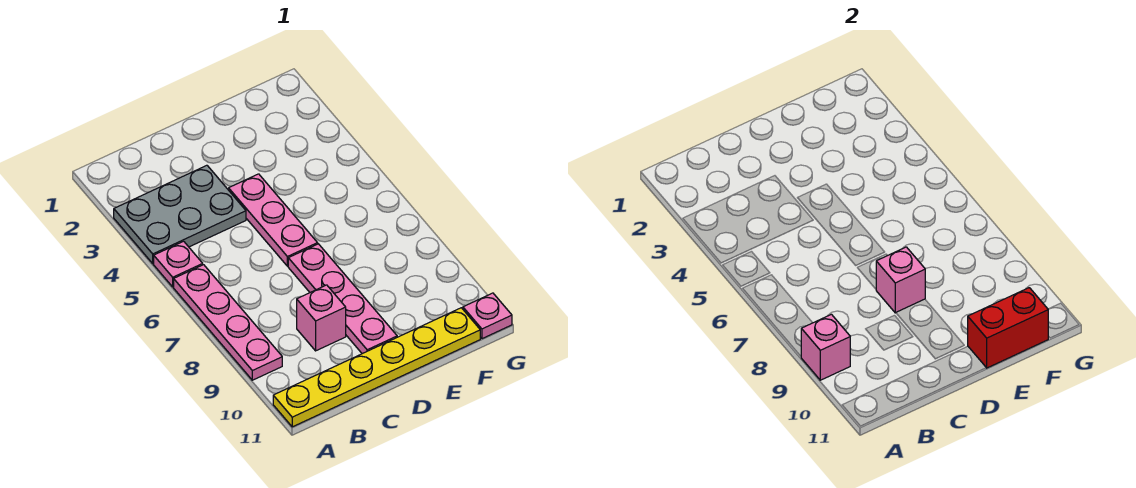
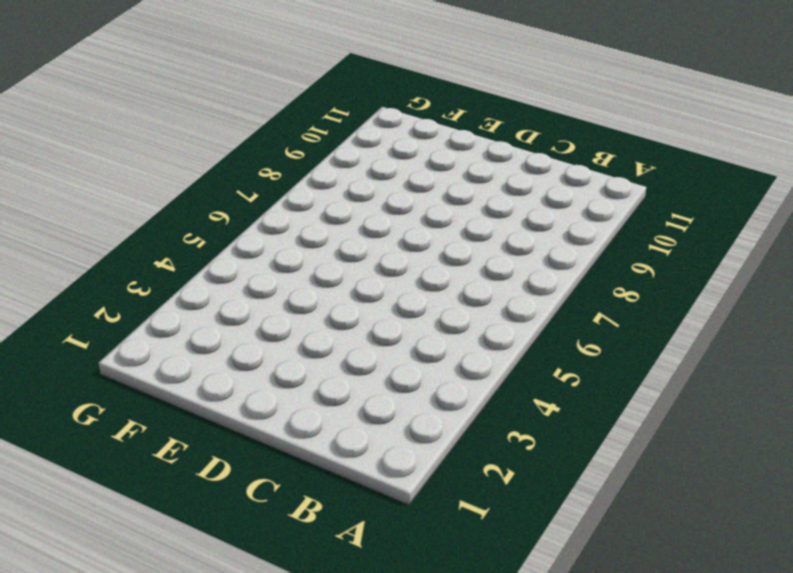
none -> grey plate A3:C4 level 1
none -> pink plate A5 level 1

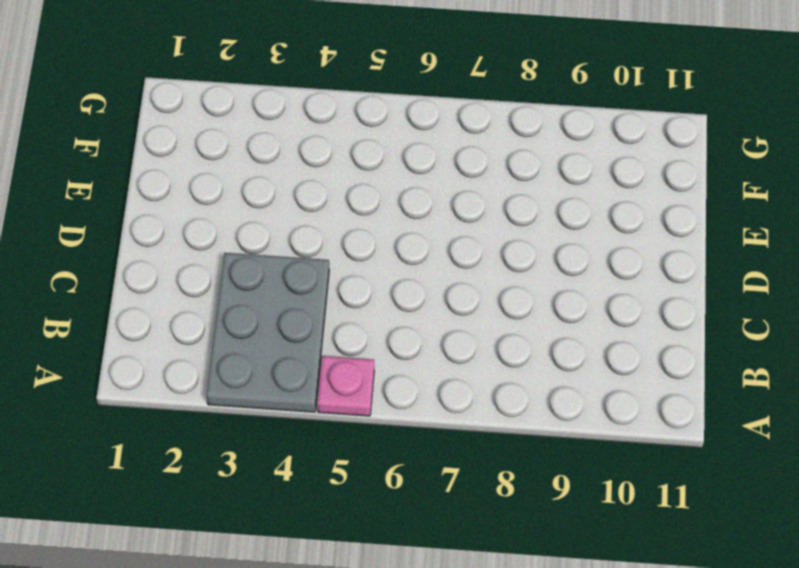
none -> pink plate A6:A9 level 1
none -> yellow plate A11:F11 level 1

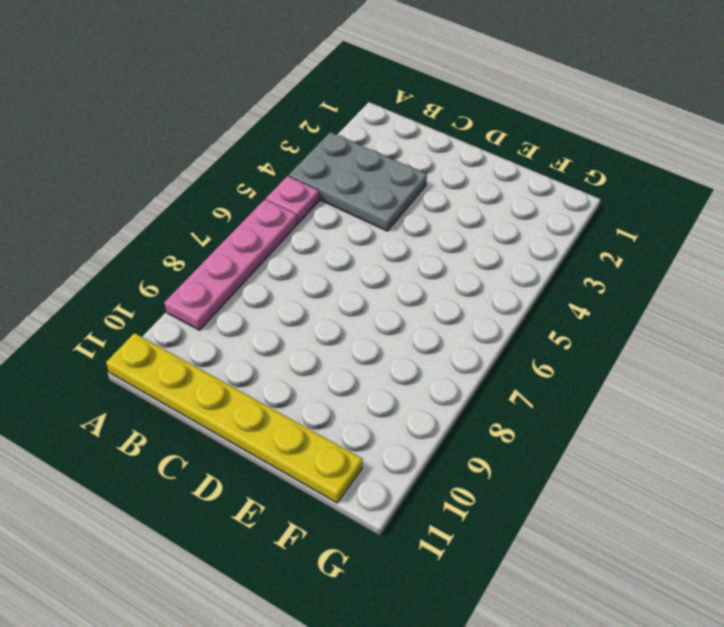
none -> pink brick C9 level 1
none -> pink plate D4:D6 level 1

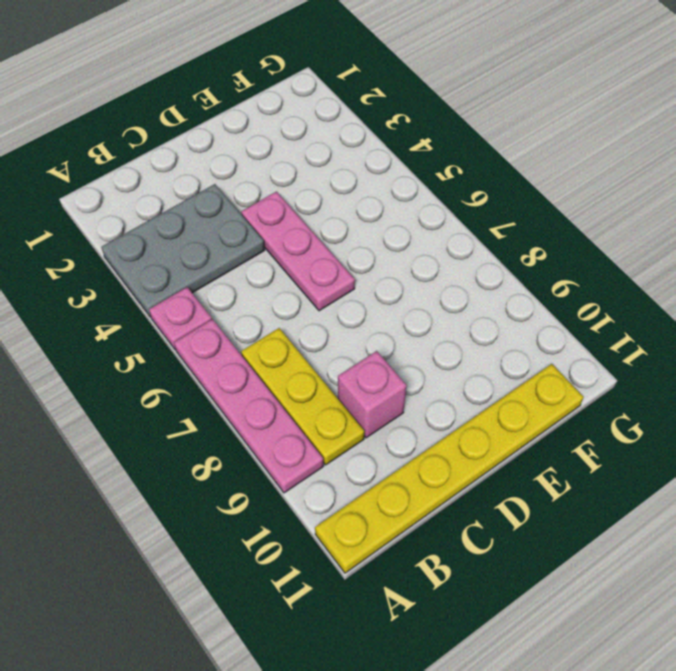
yellow plate B7:B9 level 1 -> none
none -> pink plate D7:D10 level 1
none -> pink plate G11 level 1

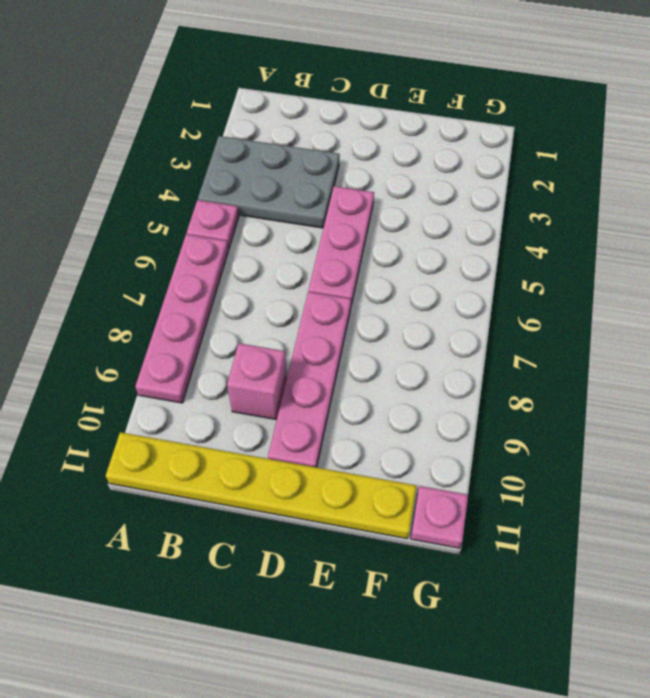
none -> pink brick A9 level 2
none -> pink brick D8 level 2

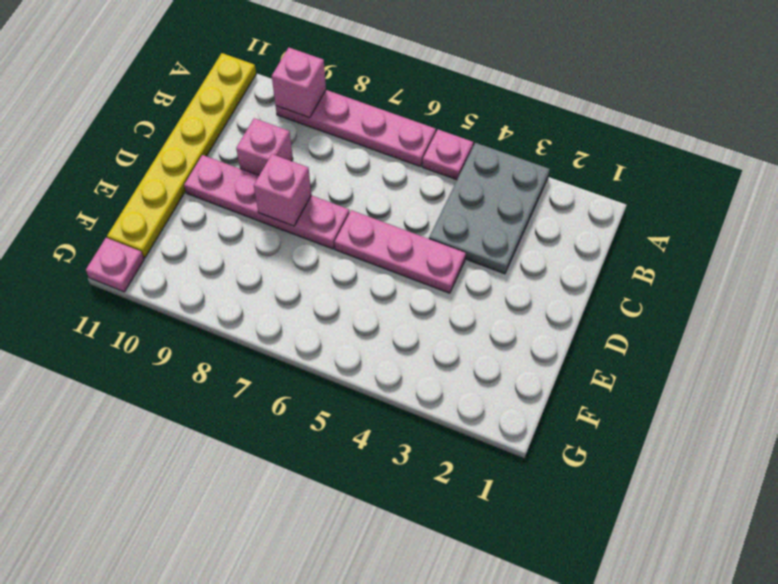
none -> red brick E11:F11 level 2

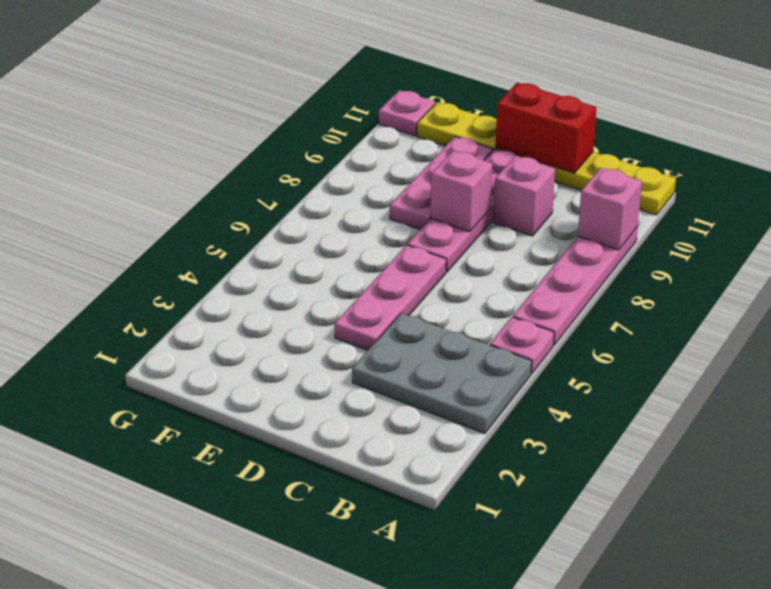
red brick C11:D11 level 2 -> red brick E11:F11 level 2
pink plate E8:E10 level 1 -> none

